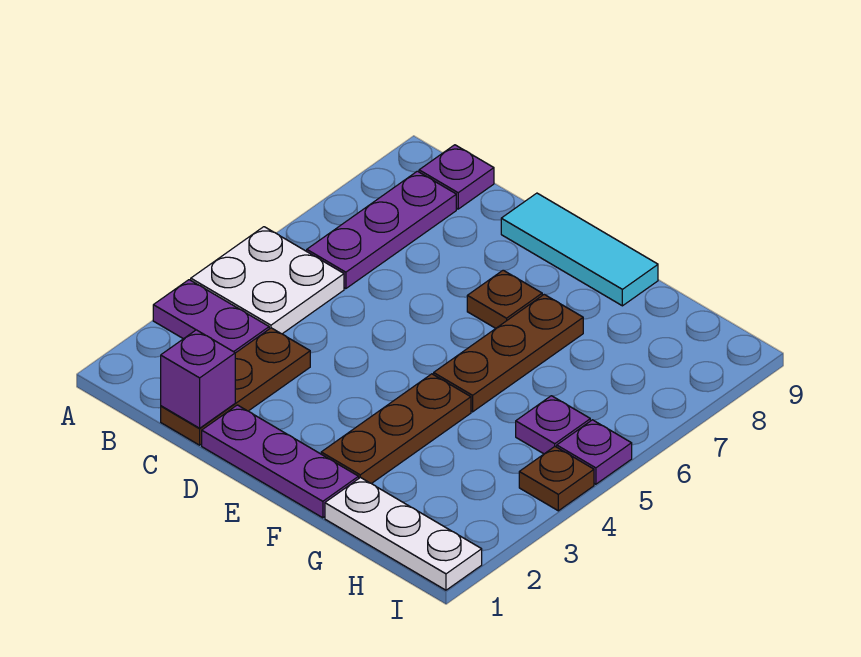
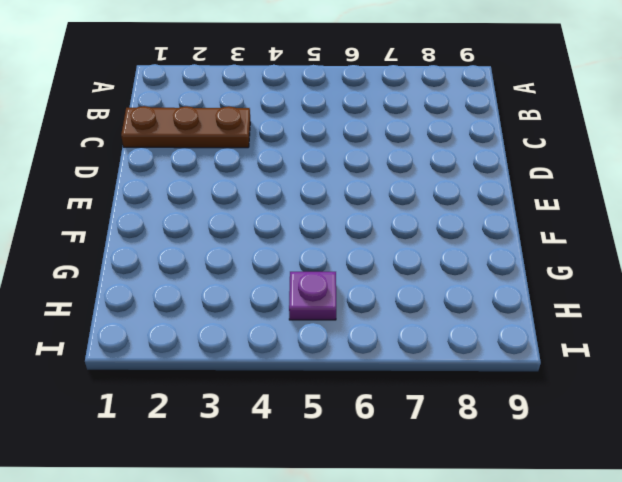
none -> purple plate A3:B3 level 1
none -> white plate A4:B5 level 1
none -> purple plate B6:B8 level 1

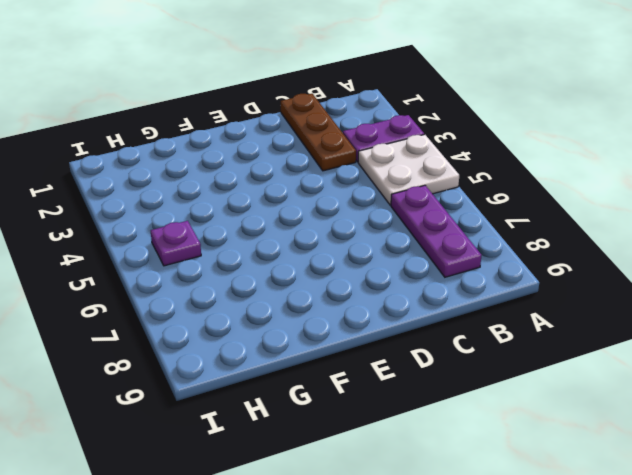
none -> purple plate B9 level 1
none -> purple plate D1:F1 level 1
none -> cyan tile D9:F9 level 1

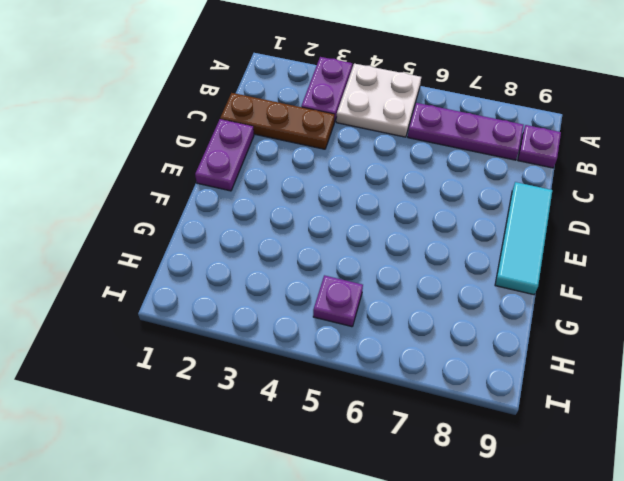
purple plate D1:E1 level 1 -> purple plate D1:F1 level 1
none -> brown plate E7 level 1
none -> brown plate F2:F4 level 1
none -> brown plate F5:F7 level 1

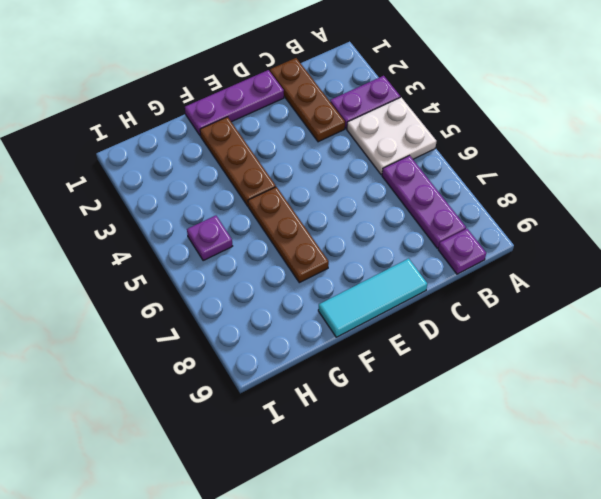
none -> brown plate E7 level 1
none -> white plate G1:I1 level 1
none -> brown plate I4 level 1

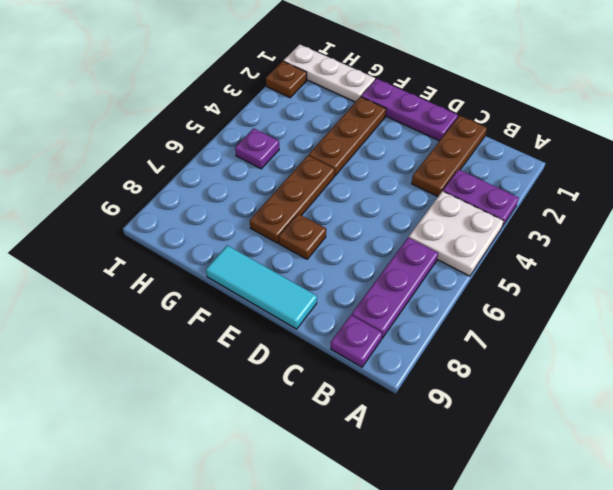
brown plate I2 level 1 -> brown plate I4 level 1
none -> purple plate I5 level 1
none -> purple brick C1 level 2

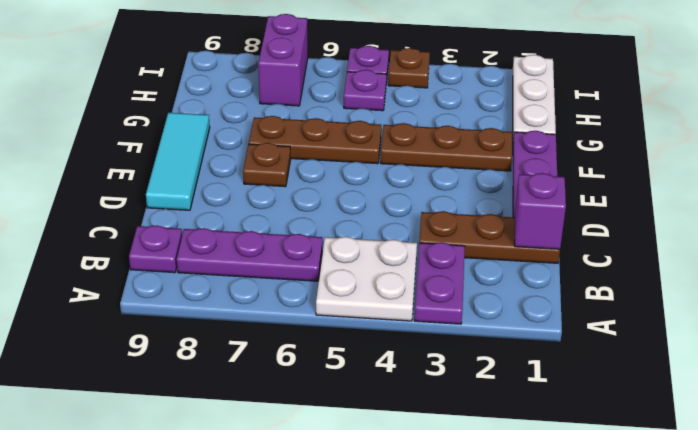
purple brick H7:I7 level 1 -> none

